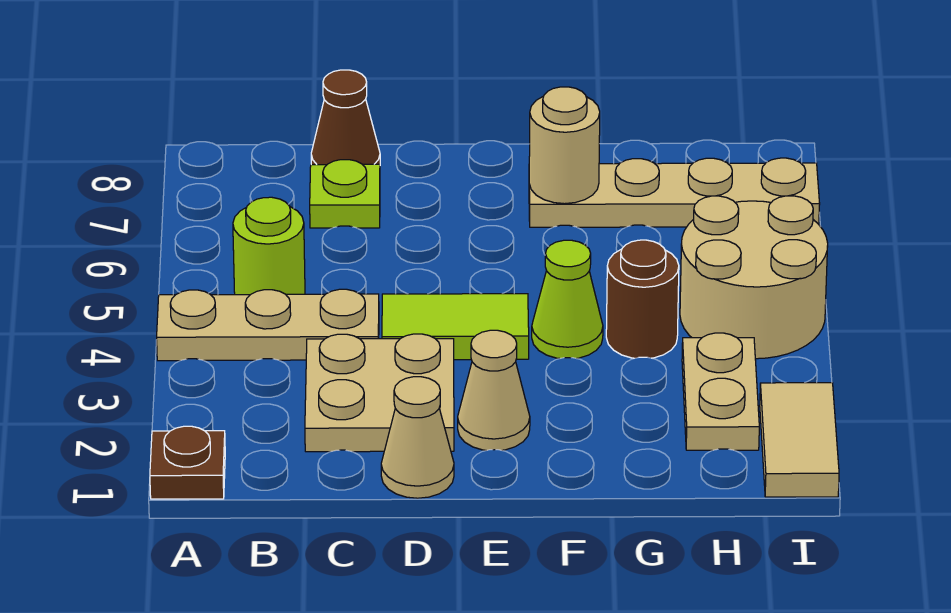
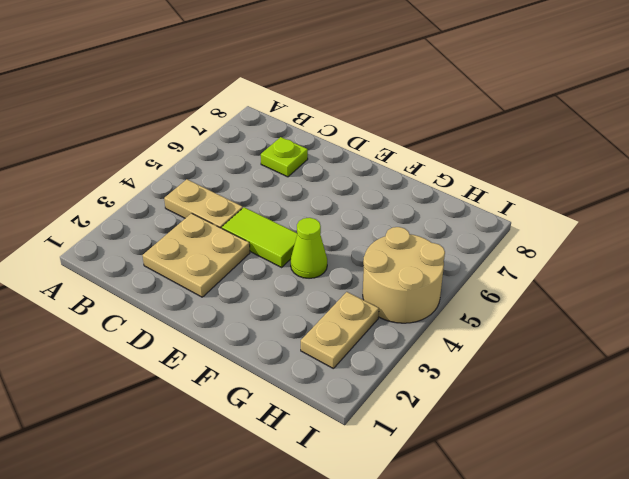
tan plate B4:C4 level 1 -> tan plate A4:C4 level 1
none -> brown plate A1 level 1
none -> lime round brick B5 level 1
none -> brown cone C8 level 1

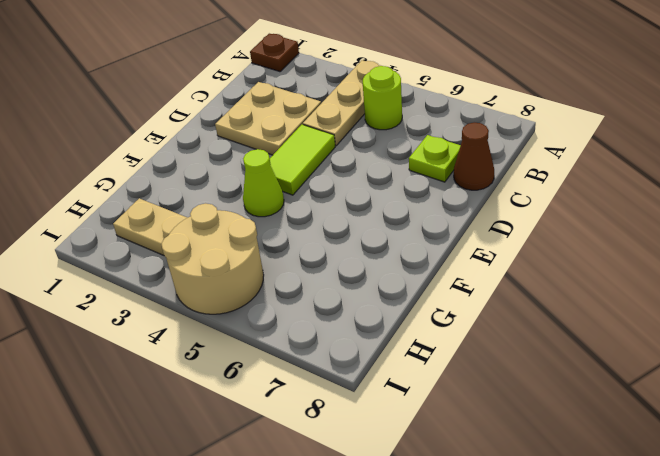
none -> tan cone D1 level 1
none -> tan cone E2 level 1
none -> tan plate F7:I7 level 1

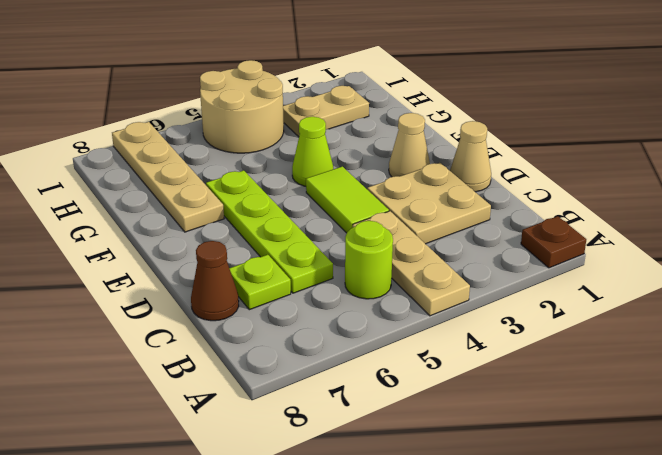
lime plate C6:F6 level 1 -> none
none -> brown round brick G4 level 1
none -> tan tile I1:I2 level 1
none -> tan round brick F7 level 2

